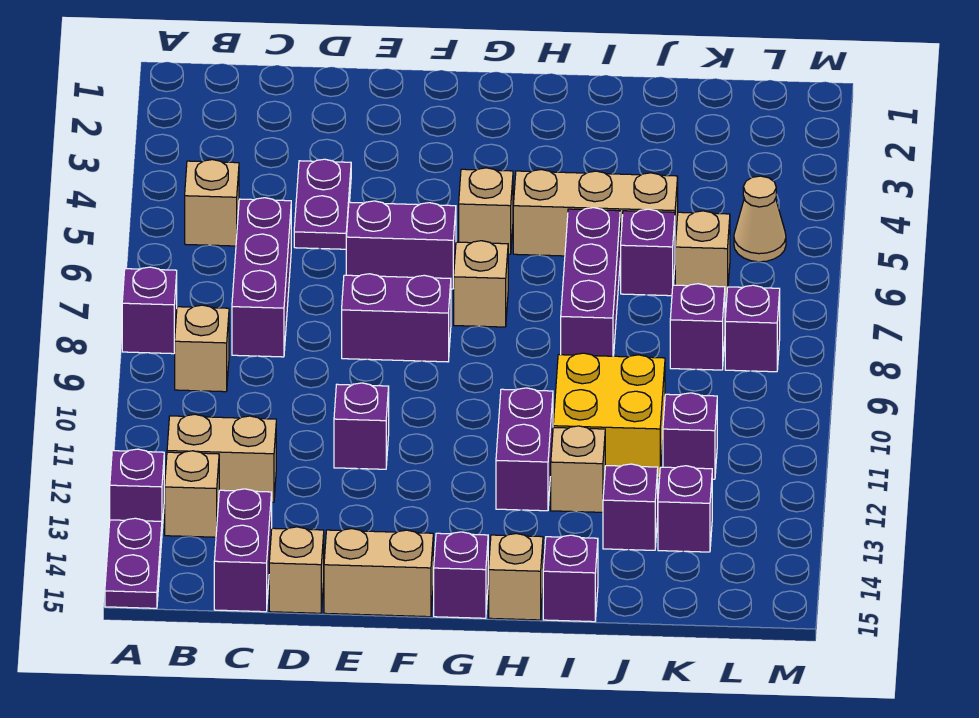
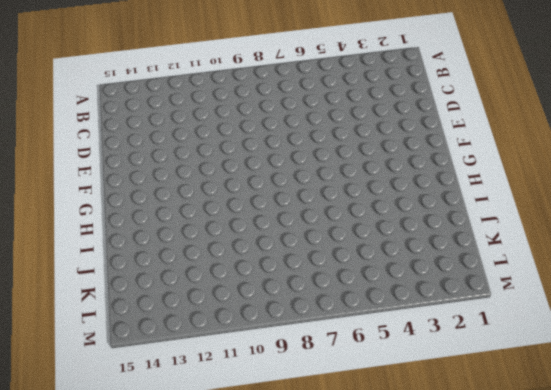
none -> purple brick A8 level 1
none -> purple brick A13 level 1
none -> purple plate A14:A15 level 1
none -> tan brick B5 level 1

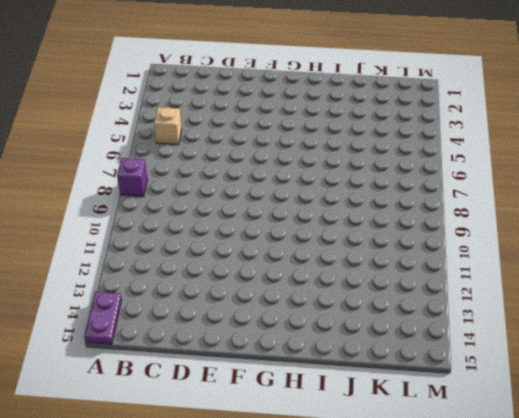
none -> purple brick A13 level 1
none -> tan brick B9 level 1
none -> tan brick B12:C12 level 1
none -> tan brick B13 level 1

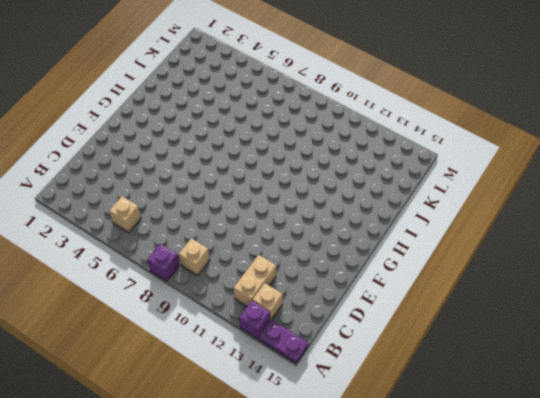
none -> purple brick C6:C8 level 1
none -> purple brick C14:C15 level 1
none -> purple plate D4:D5 level 1
none -> tan brick D15 level 1

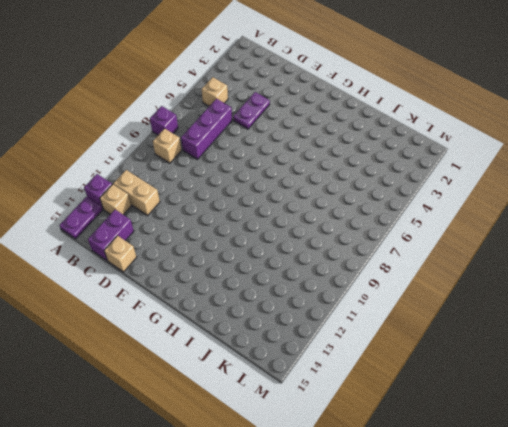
none -> purple brick E6:F6 level 1
none -> purple brick E8:F8 level 1
none -> purple brick E11 level 1
none -> tan brick E15:F15 level 1

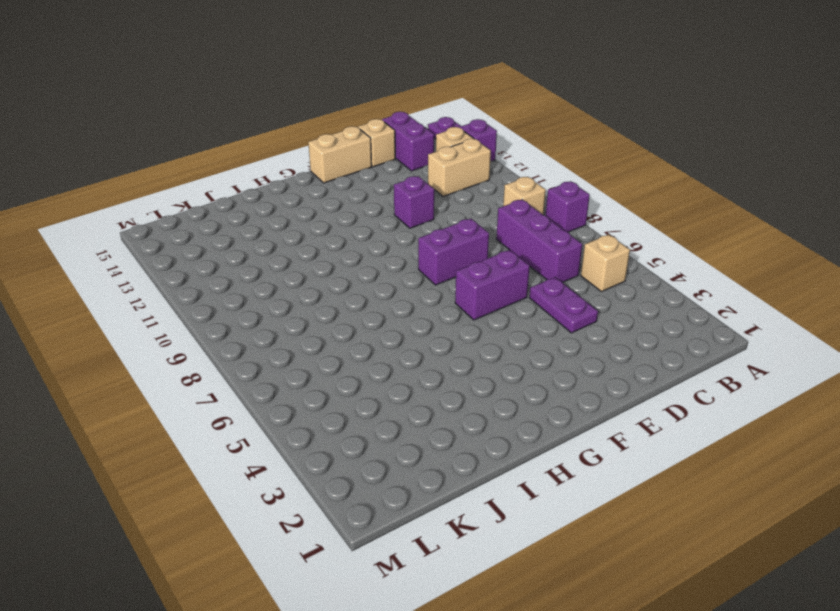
none -> tan brick G5 level 1
none -> tan brick G7 level 1
none -> purple brick G15 level 1
none -> tan brick H5:J5 level 1

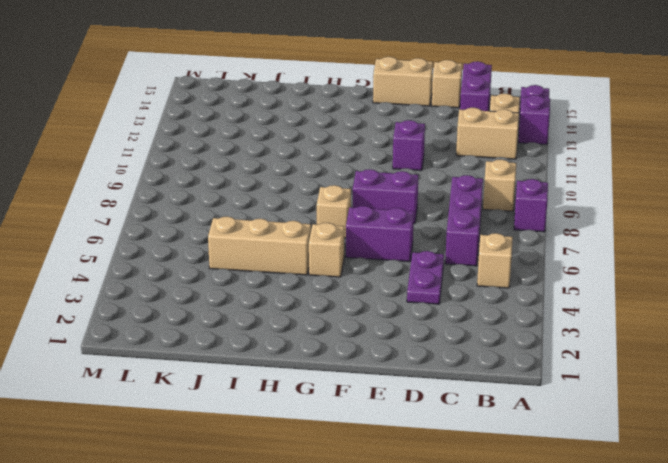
none -> purple brick G15 level 1
none -> purple brick H11:H12 level 1
none -> tan brick H15 level 1
none -> purple brick I6:I8 level 1

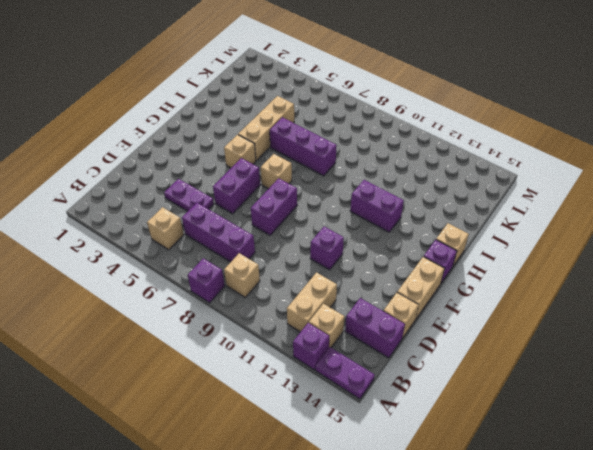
none -> yellow brick I10:J11 level 1
none -> tan brick I12 level 1
none -> purple brick I15 level 1
none -> purple brick J6 level 1

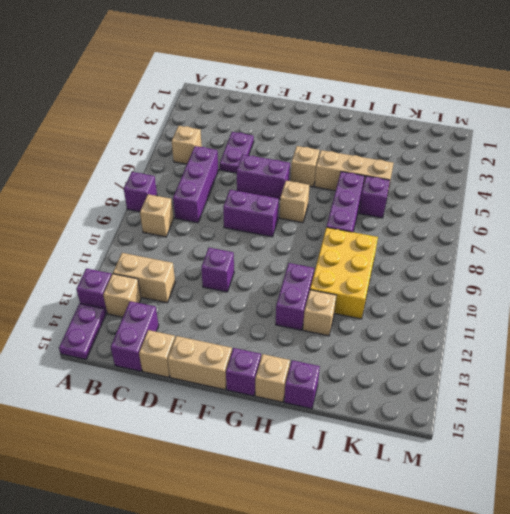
yellow brick I9:J11 level 1 -> yellow brick I10:J11 level 1
none -> purple brick J13 level 1
none -> tan brick K6 level 1
none -> purple brick K8 level 1
none -> purple brick K11 level 1

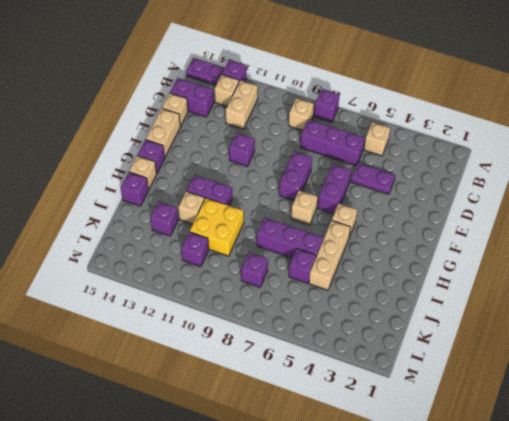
none -> tan brick K6 level 1
none -> purple brick K13 level 1
none -> tan cone L5 level 1
none -> purple brick L8 level 1

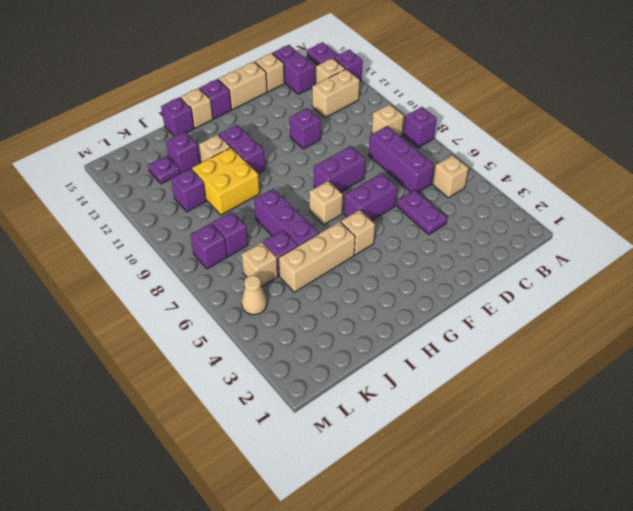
purple plate K13 level 1 -> purple brick K13 level 1

